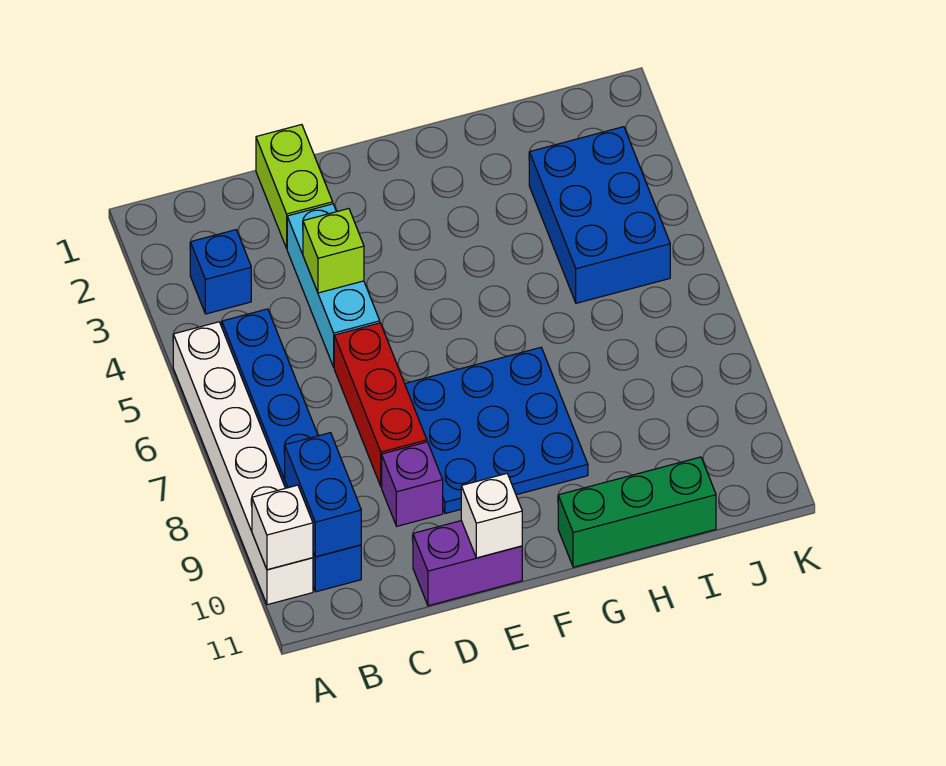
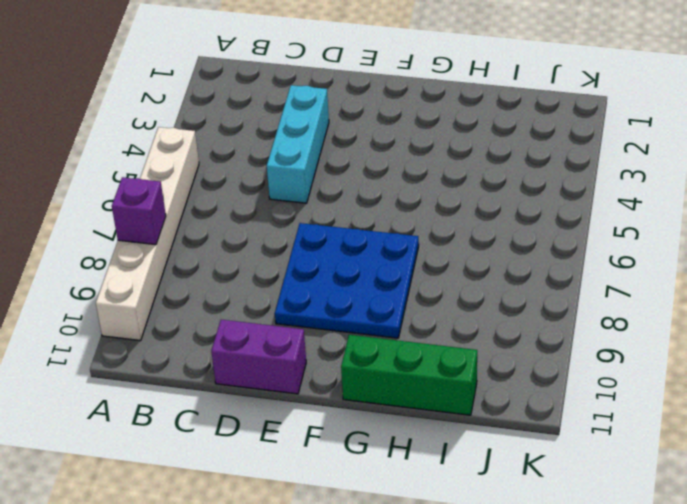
purple brick A8 level 2 -> purple brick D9 level 1
none -> blue brick B3 level 1
none -> blue brick B5:B10 level 1
none -> lime brick D1:D2 level 1

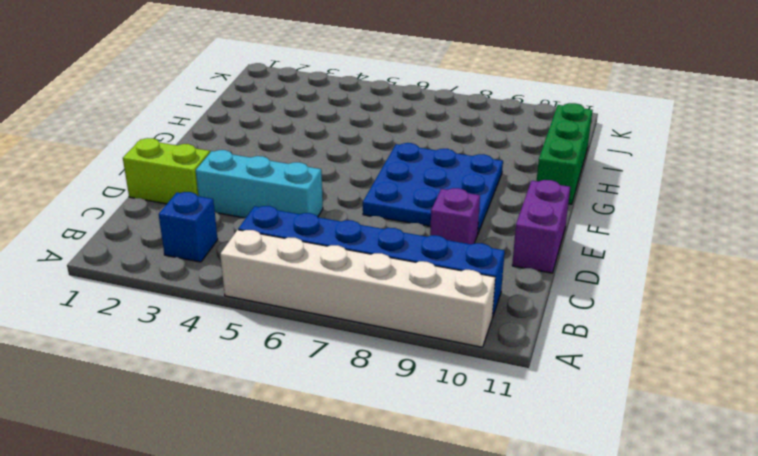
none -> red brick D6:D8 level 1
none -> blue brick I3:J5 level 1
none -> white brick A10 level 2

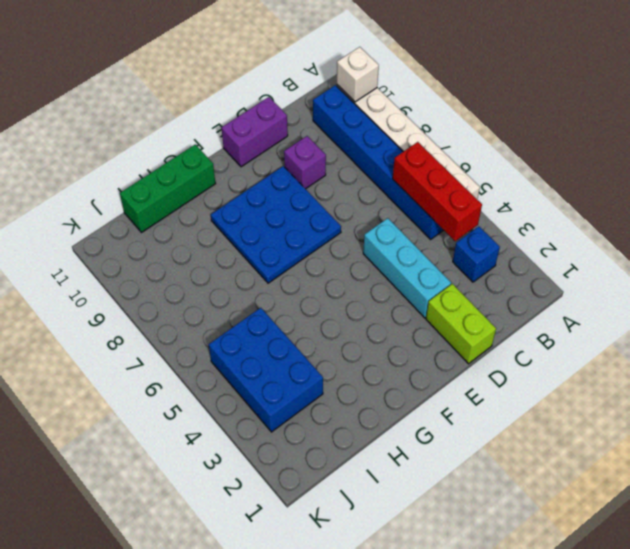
red brick B4:B6 level 2 -> red brick D6:D8 level 1
none -> blue brick B9:B10 level 2
none -> lime brick D4 level 2
none -> white brick E11 level 2

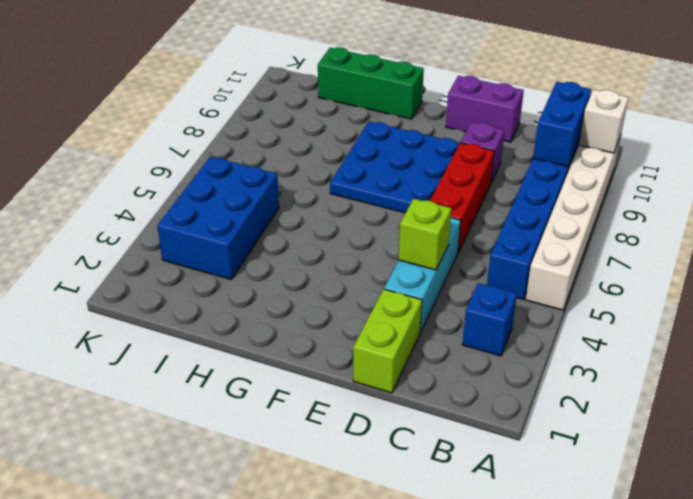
none -> white brick E11 level 2

